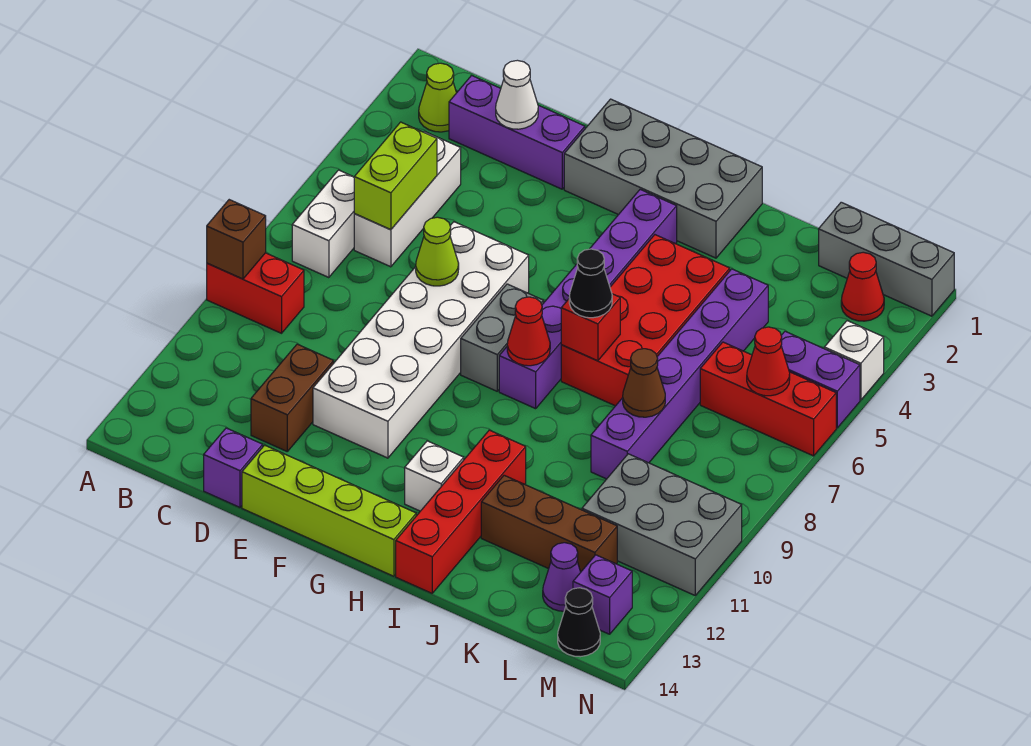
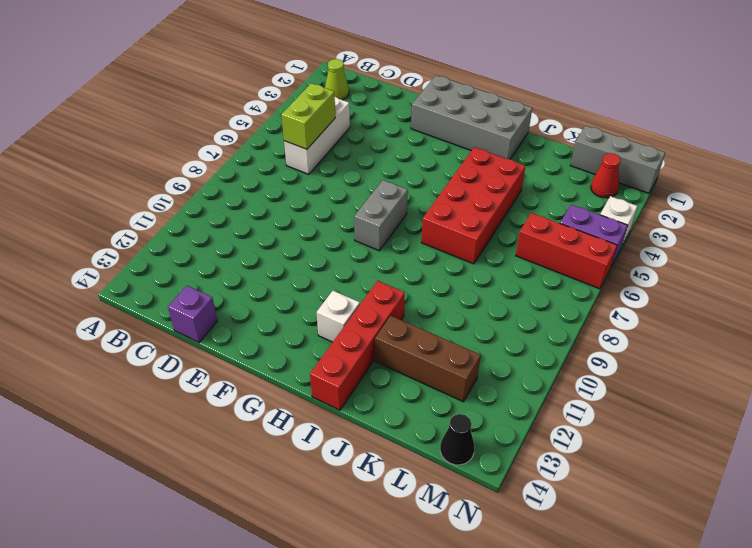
none -> red brick A9:B9 level 1
none -> white brick B6:B7 level 1
none -> purple brick C2:E2 level 1
none -> brown brick D11:D12 level 1

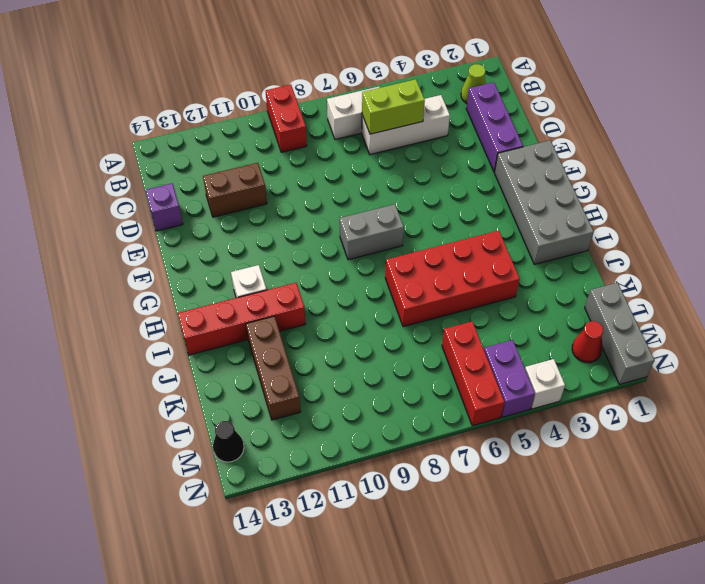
none -> white brick E6:F11 level 1
none -> lime brick E14:H14 level 1
none -> purple brick H3:H8 level 1
none -> purple brick K4:K9 level 1

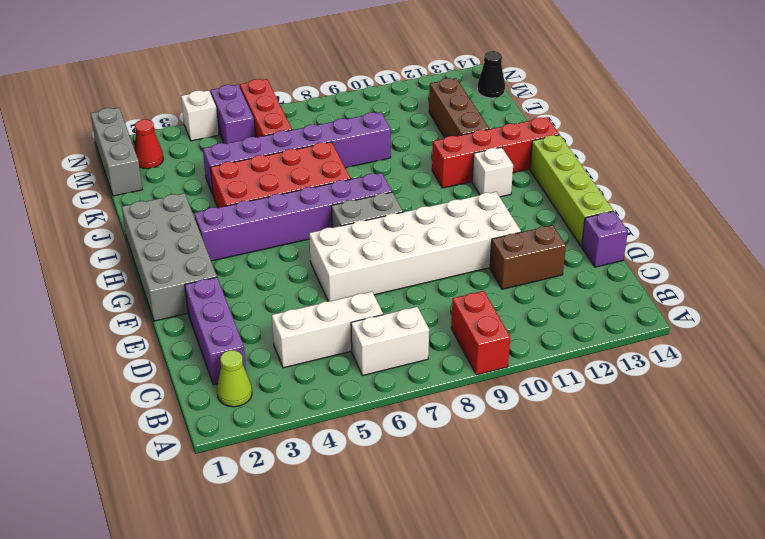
none -> grey brick L10:N11 level 1
none -> purple cone L13 level 1
none -> purple brick M13 level 1
none -> brown brick A9 level 2

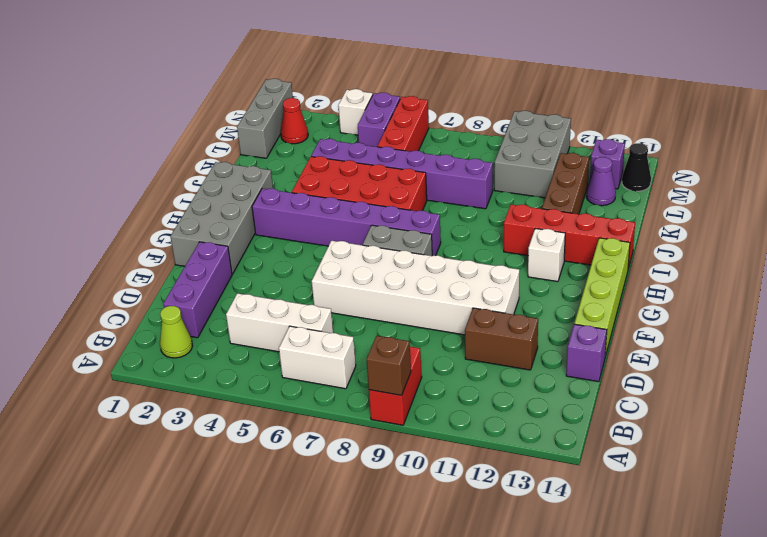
none -> lime brick C5:C6 level 2
none -> white cone D2 level 2
none -> lime cone E7 level 2
none -> red cone H8 level 2

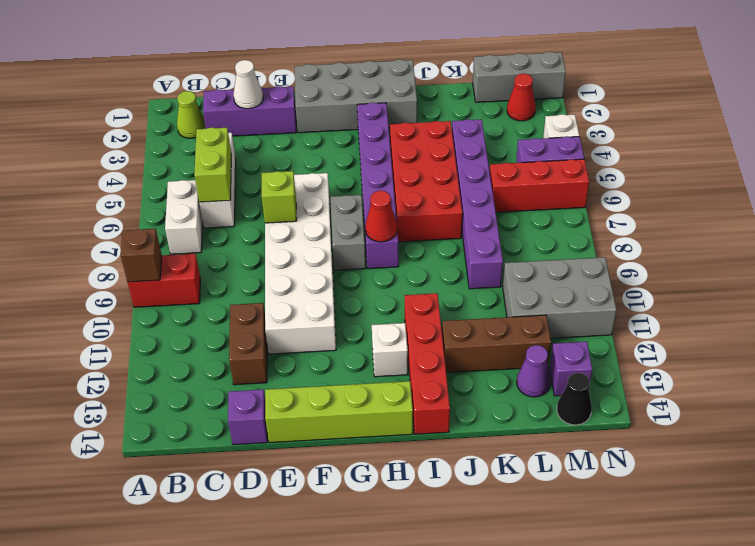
lime brick E7 level 2 -> lime cone E7 level 2
none -> red brick I7 level 2
none -> brown cone K8 level 2
none -> red cone M6 level 2
none -> black cone I7 level 3

